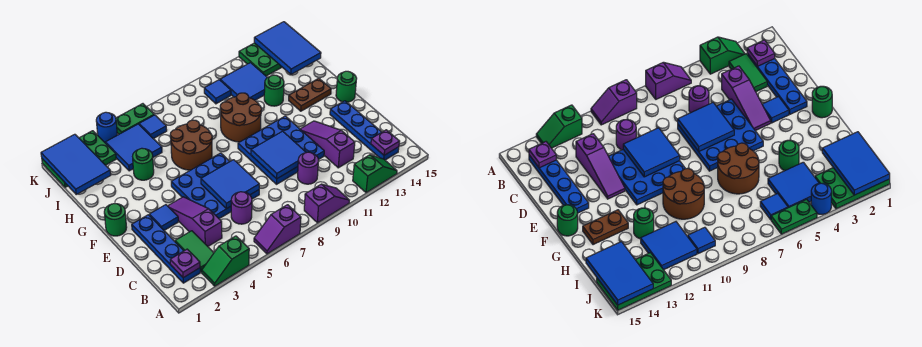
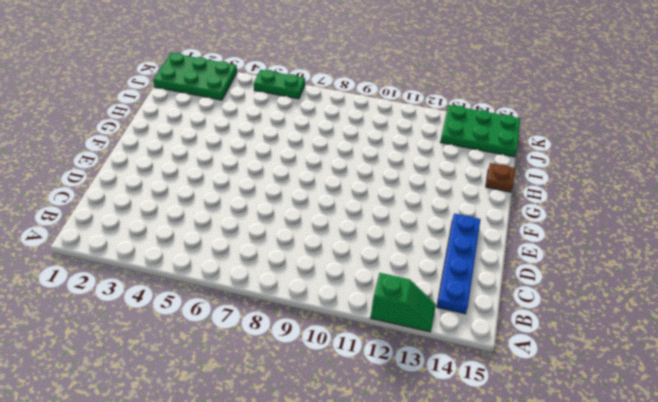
brown plate H15 level 1 -> none
none -> green slope A3:A4 level 1 top 4
none -> purple slope A6:A7 level 1 top 7
none -> purple slope A9:A10 level 1 top 9
none -> blue plate B2:E2 level 1

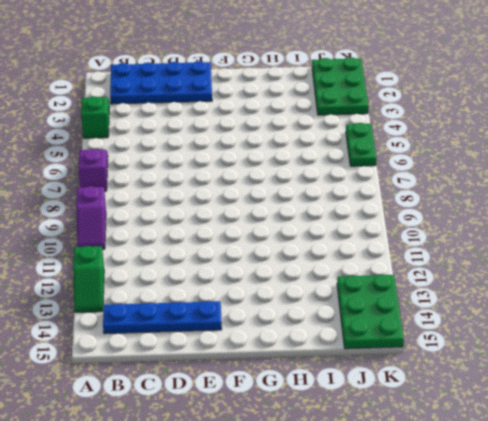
blue plate B1:E2 level 1 -> blue plate B2:E2 level 1
none -> green tile B3:C3 level 1
none -> purple slope C4:E4 level 1 top C
none -> purple round brick C6 level 1
none -> purple round brick C10 level 1

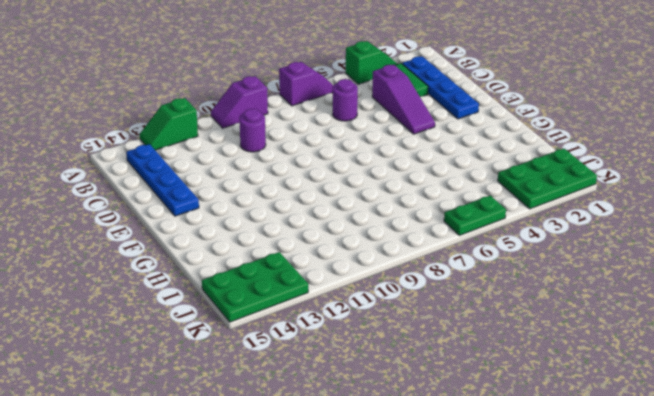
none -> purple slope C12:E12 level 1 top C
none -> blue plate D5:F7 level 1
none -> blue plate D9:F11 level 1
none -> blue tile E3 level 1

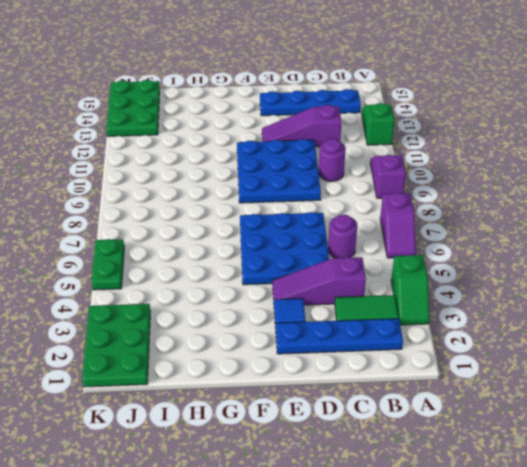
none -> green round brick F1 level 1
none -> green round brick F15 level 1
none -> brown round brick G6:H7 level 1
none -> brown round brick G9:H10 level 1

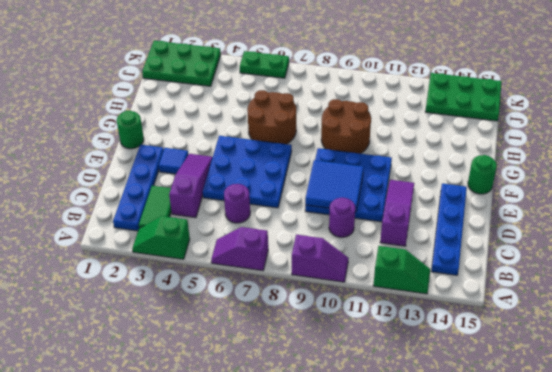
none -> brown plate G13:G14 level 1
none -> green round brick H4 level 1
none -> green round brick H12 level 1
none -> blue tile I4:J5 level 1

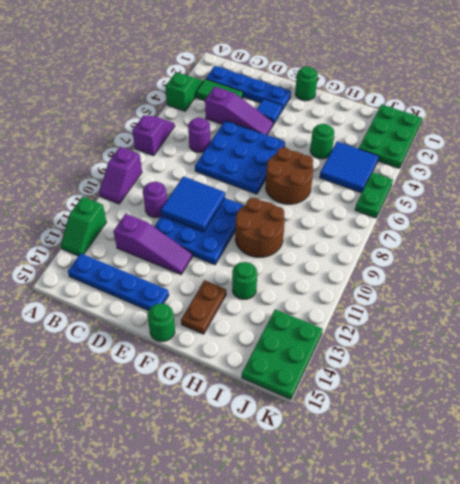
none -> blue tile I11:J12 level 1
none -> blue tile J6 level 1
none -> blue tile J10 level 1
none -> blue round brick K4 level 1

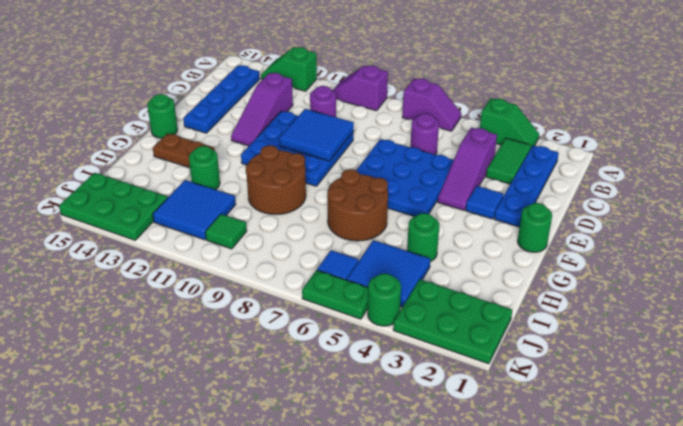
green tile J10 level 1 -> blue tile J10 level 1
green round brick K4 level 1 -> blue round brick K4 level 1
none -> purple plate B2 level 2
none -> purple plate B14 level 2
none -> blue tile D6:E7 level 2
none -> blue tile I1:K2 level 2

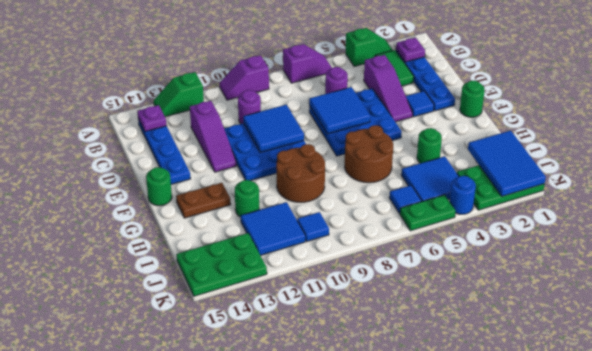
none -> blue tile I14:K15 level 2

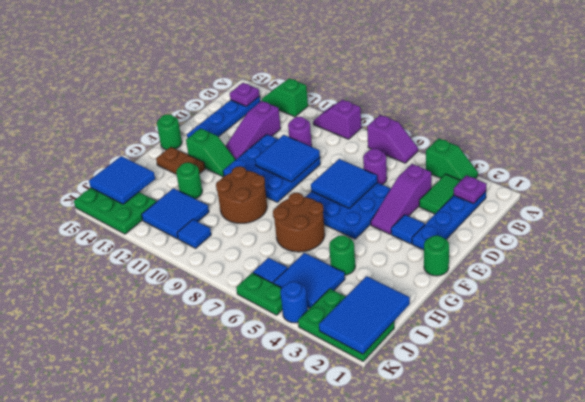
green slope F12:F13 level 1 top 13 -> none
blue tile I14:J15 level 2 -> blue tile I14:K15 level 2

